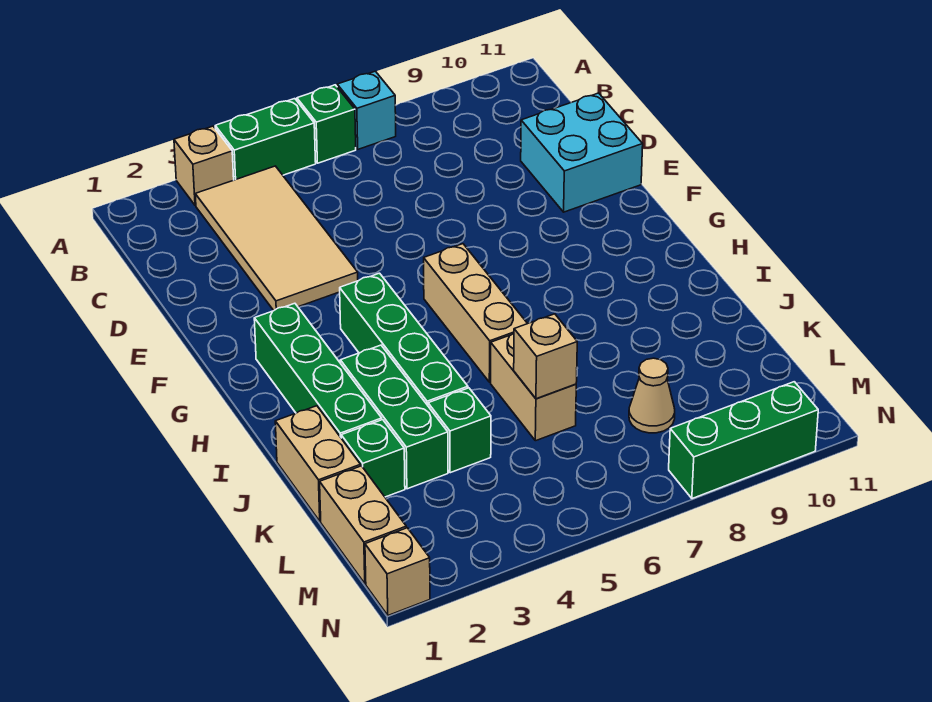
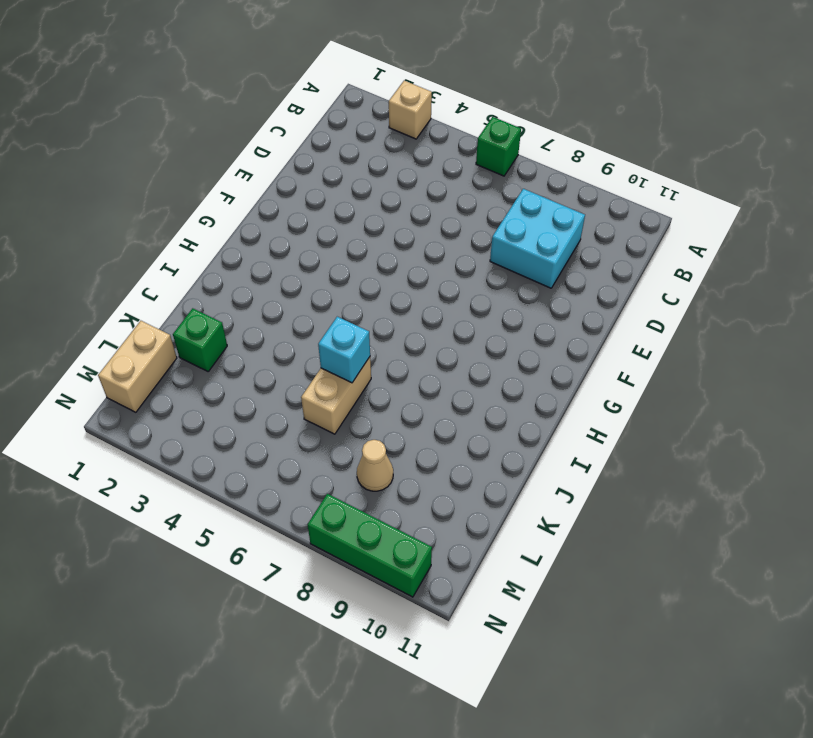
cyan brick C8:D9 level 1 -> cyan brick D10:E11 level 1
cyan brick J6 level 2 -> cyan brick A7 level 1
none -> green brick A4:A5 level 1
none -> tan tile B3:E4 level 1
none -> green brick G2:J2 level 1

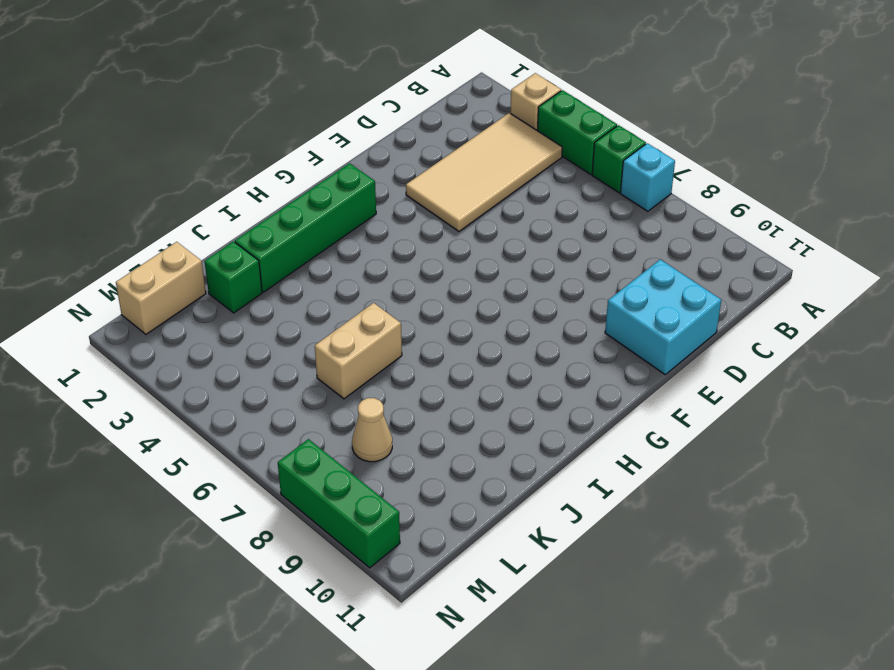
none -> green brick G4:J4 level 1
none -> tan brick G6:I6 level 1
none -> green brick I3:K3 level 1

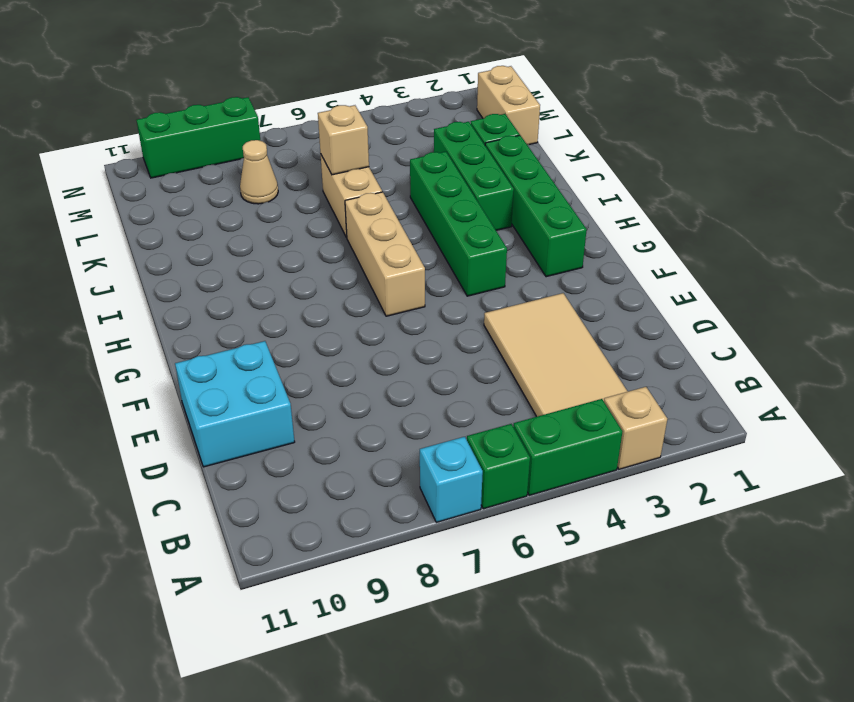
none -> tan brick J1:K1 level 1
none -> green brick K4 level 1
none -> tan brick N1 level 1

